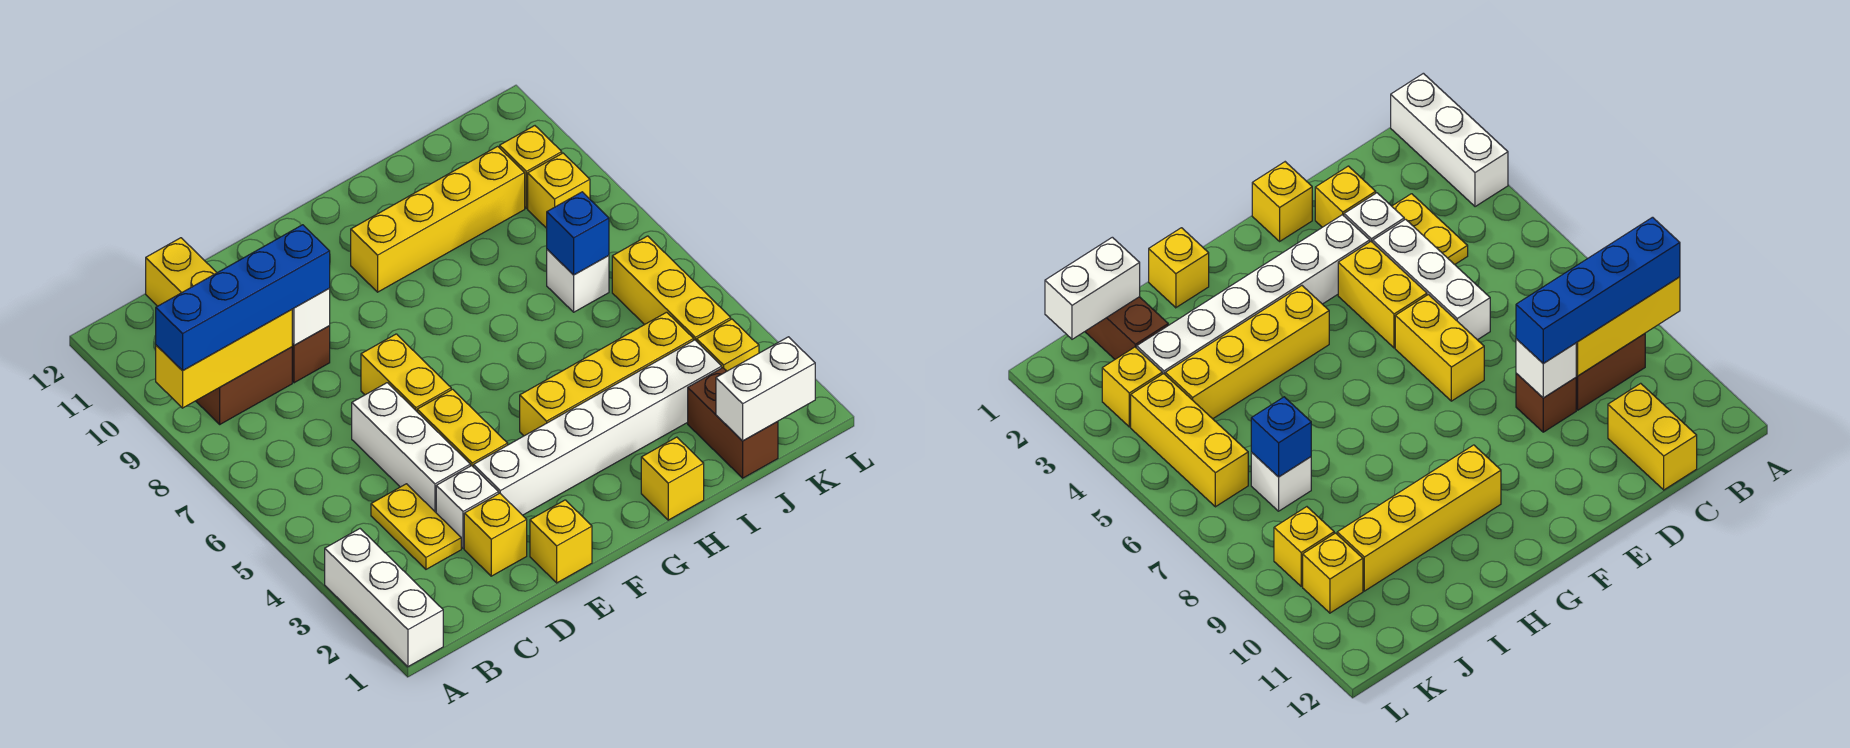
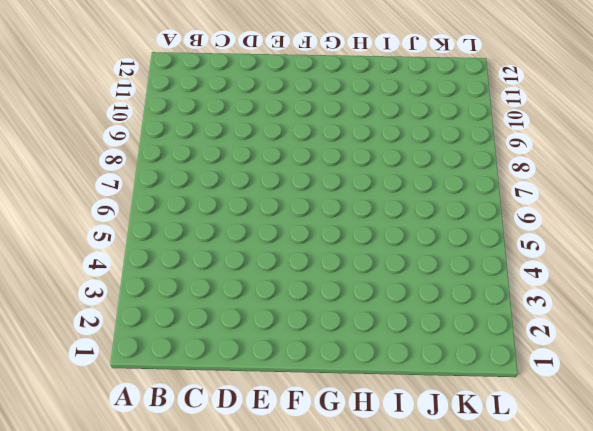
none -> white brick A1:A3 level 1
none -> brown brick B9:C9 level 1
none -> yellow plate C3:C4 level 1

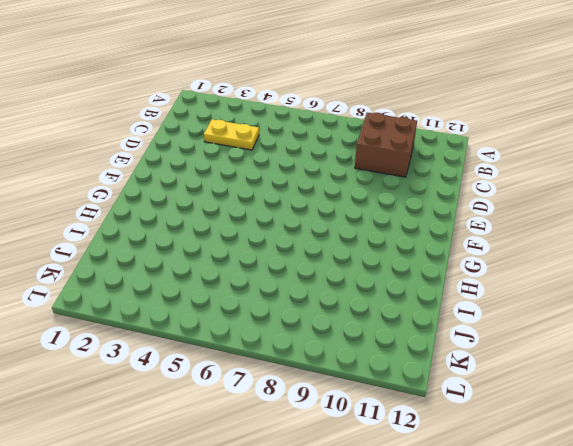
brown brick B9:C10 level 1 -> brown brick B9:C9 level 1
none -> white brick A1:A3 level 1
none -> yellow brick C11:C12 level 1
none -> yellow brick D2 level 1

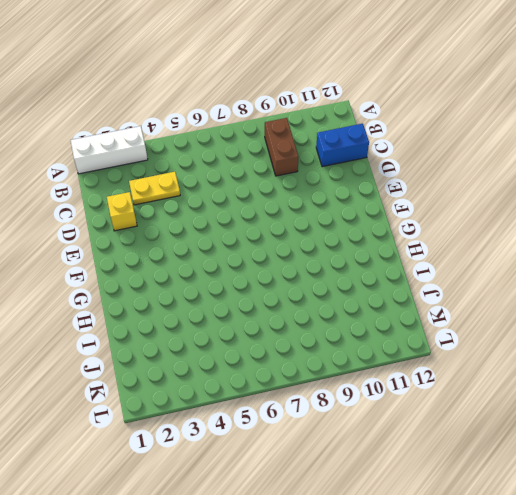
blue brick C11:C12 level 1 -> yellow brick C11:C12 level 1
none -> white brick D3 level 1
none -> white brick D4:D6 level 1
none -> brown brick D9 level 1

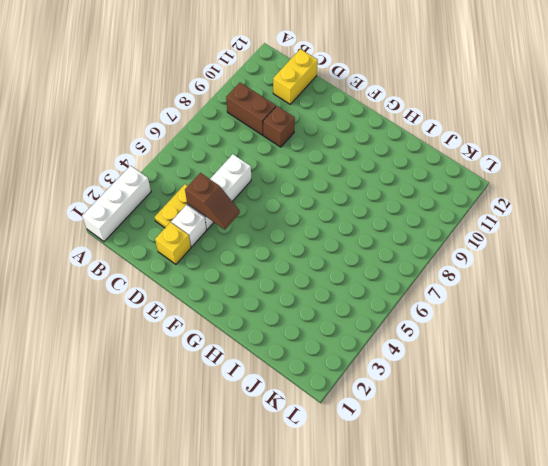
brown slope D4:E4 level 2 top D -> none
none -> yellow brick E1 level 1
none -> white brick E3:J3 level 1
none -> yellow brick E4:E5 level 1

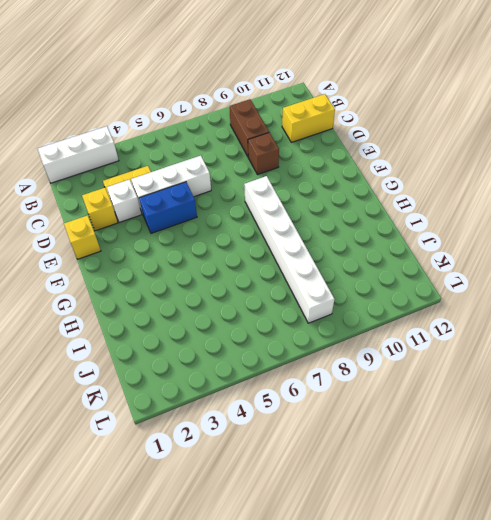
blue brick E4:E5 level 1 -> yellow brick E4:E5 level 1
white brick F8:K8 level 1 -> white brick E3:J3 level 1
none -> yellow brick E6:E7 level 1
none -> yellow brick G4:J4 level 1
none -> yellow brick G10:J10 level 1

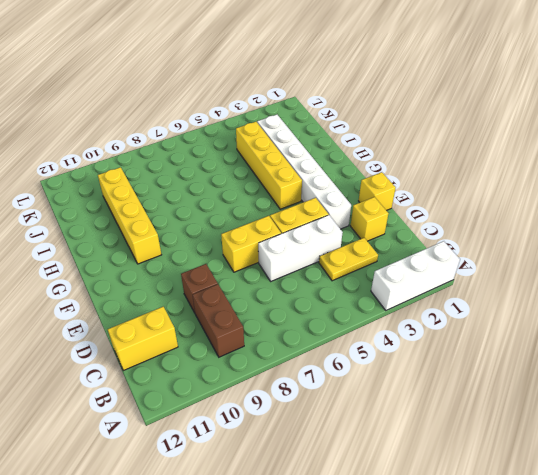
none -> white brick D3 level 1
none -> yellow brick H1 level 1
none -> brown brick J1:J2 level 1

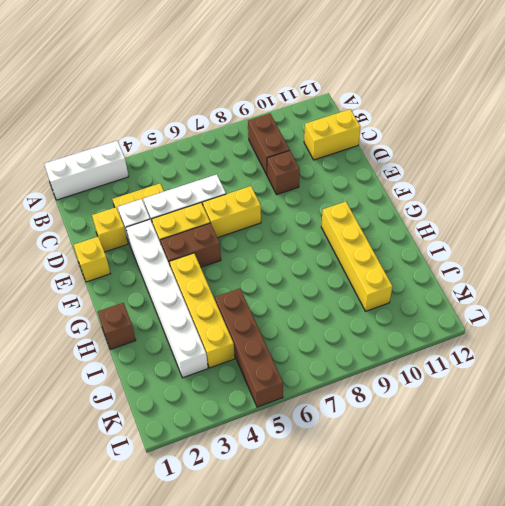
brown brick F4:F5 level 1 -> brown brick J1:J2 level 1
brown brick H1 level 1 -> yellow brick H1 level 1
brown brick I5:L5 level 1 -> yellow brick K4:K6 level 1
none -> white brick J7 level 1
none -> yellow brick K3 level 1
none -> yellow brick K9 level 1

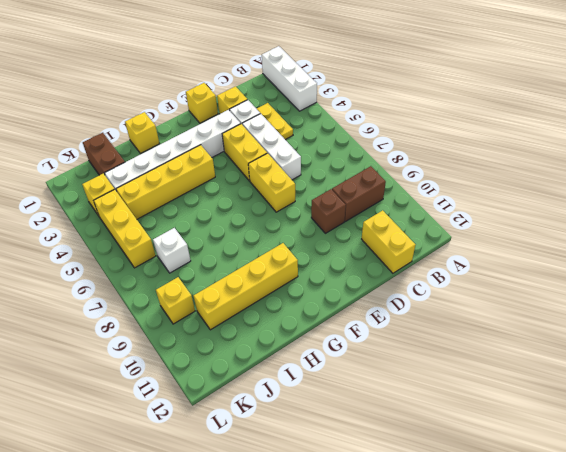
none -> yellow brick K10 level 1
none -> yellow brick A9:C9 level 2
none -> white brick D9 level 2

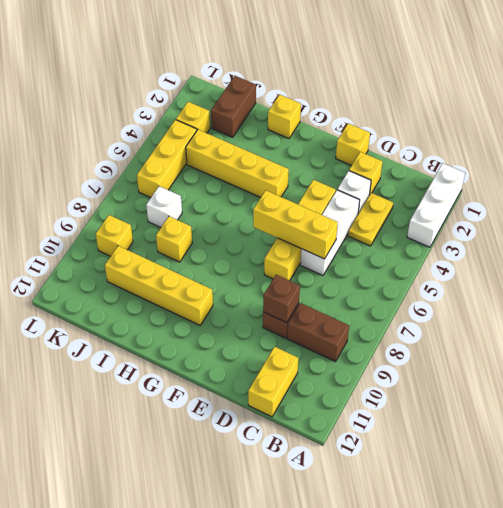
yellow brick D6:F6 level 2 -> yellow brick A9:C9 level 2
brown brick D9 level 2 -> white brick D9 level 2
yellow brick I8 level 1 -> yellow brick K10 level 1
none -> white brick E3:J3 level 1
none -> white brick J1:K1 level 2
none -> blue brick J7 level 2

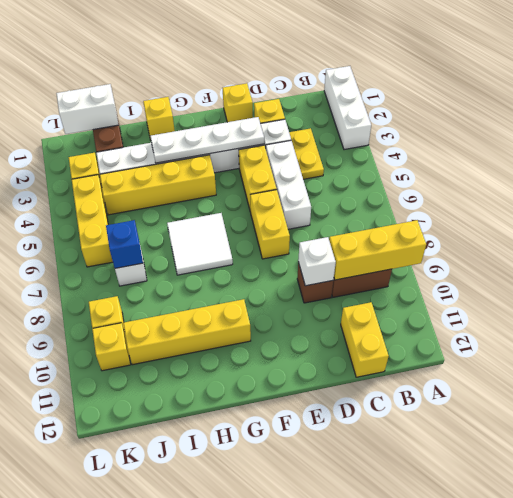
white plate E3:H3 level 2 -> none
white tile G6:H7 level 1 -> none
none -> blue brick A9:D9 level 3

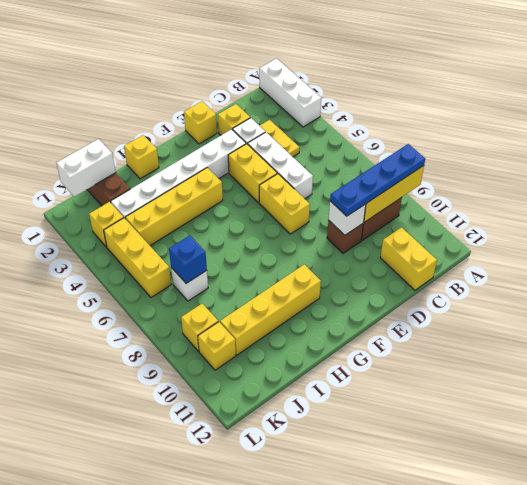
blue plate A9:D9 level 3 -> blue brick A9:D9 level 3

